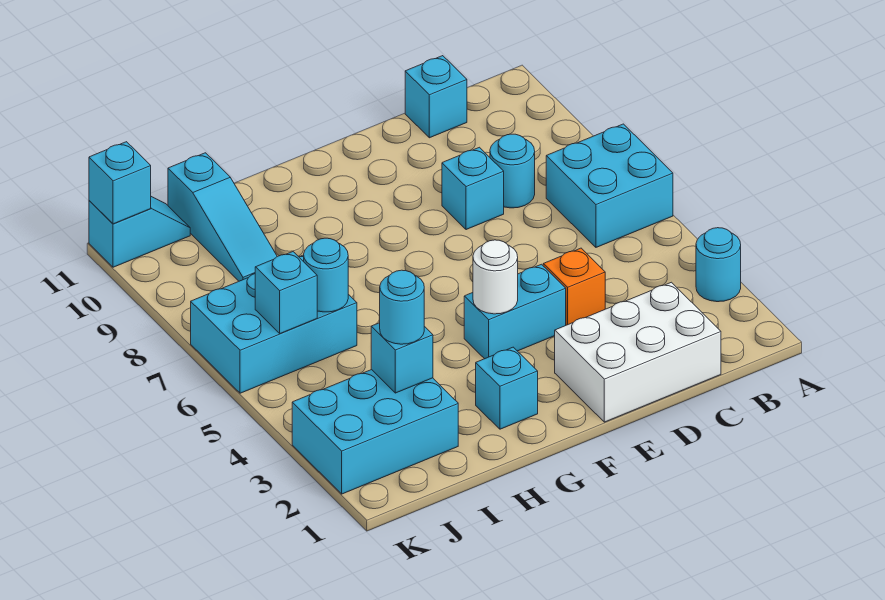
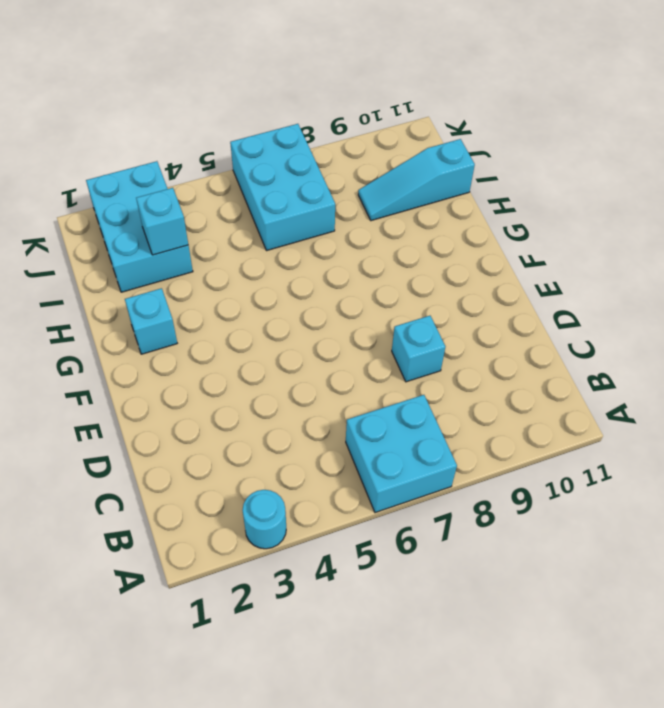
none -> white brick C1:E2 level 1
none -> cyan round brick C8 level 1
none -> cyan brick C11 level 1

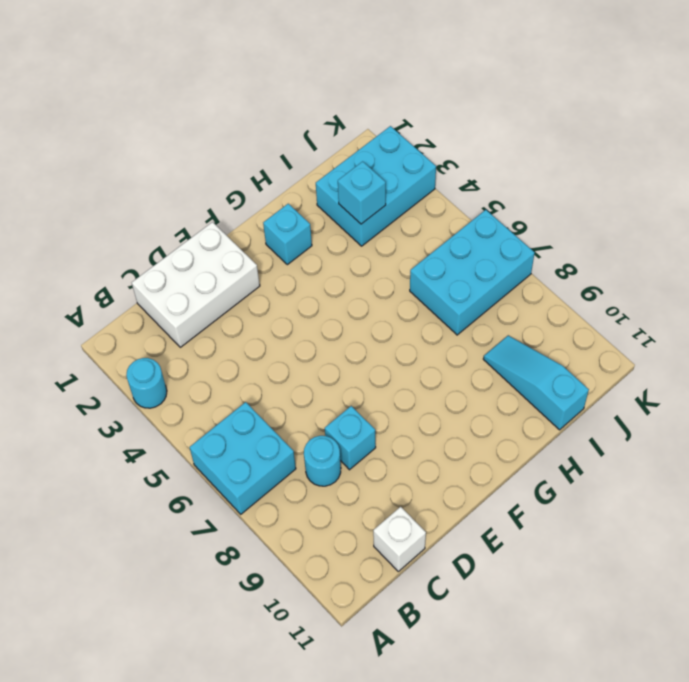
white brick C11 level 1 -> cyan brick C11 level 1
none -> orange brick D4 level 1
none -> cyan brick E4:F4 level 1
none -> cyan slope J11:K11 level 1 top K

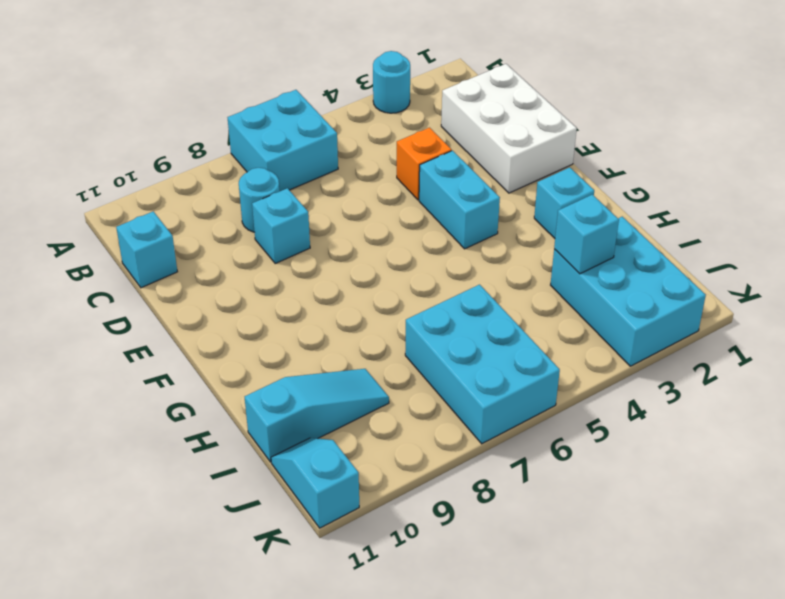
none -> white round brick F4 level 2
none -> cyan round brick I6 level 2
none -> cyan brick J6 level 2

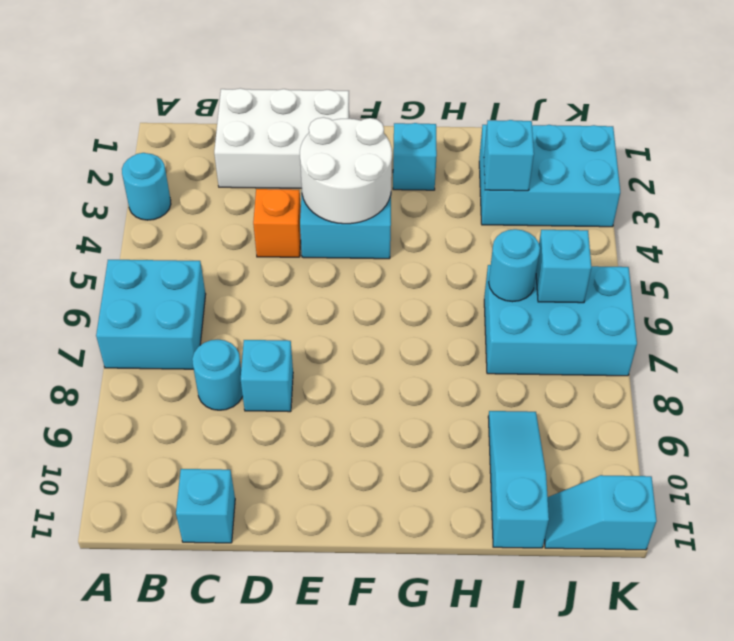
white round brick E3:F4 level 2 -> white round brick F4 level 2
none -> cyan brick K11 level 2
none -> cyan round brick I3 level 3

